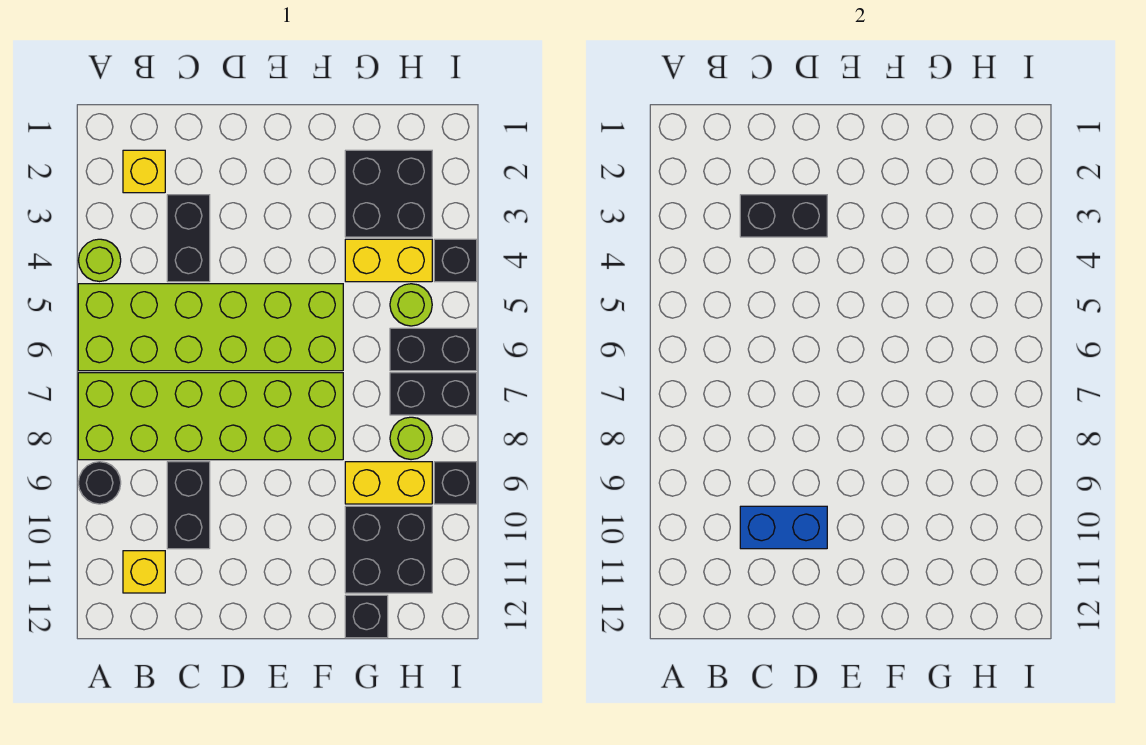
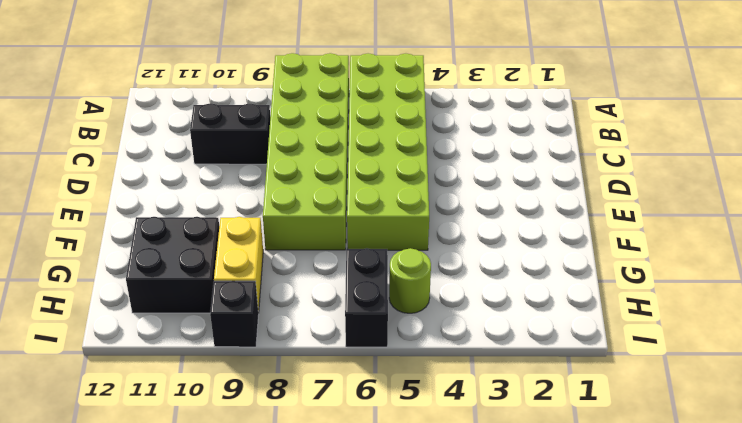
none -> lime round brick A4 level 1
none -> black round brick A9 level 1
none -> yellow brick B2 level 1

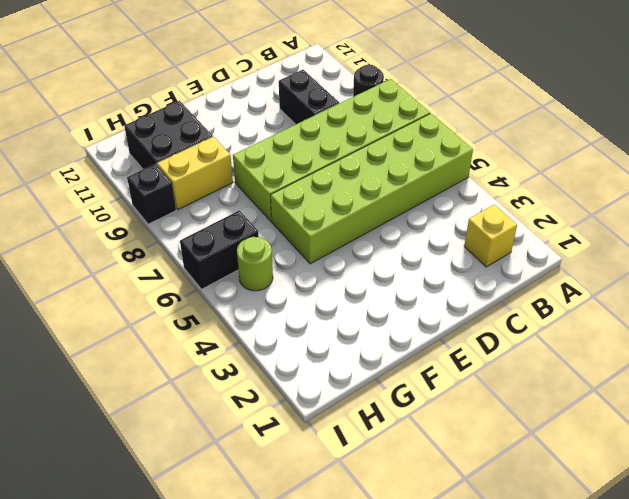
none -> lime round brick A4 level 1
none -> yellow brick B11 level 1
none -> black brick C3:C4 level 1

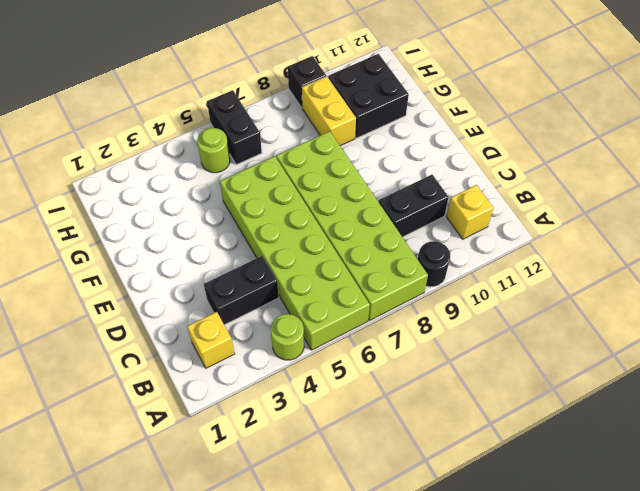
none -> black brick G2:H3 level 1
none -> yellow brick G4:H4 level 1
none -> black brick G12 level 1

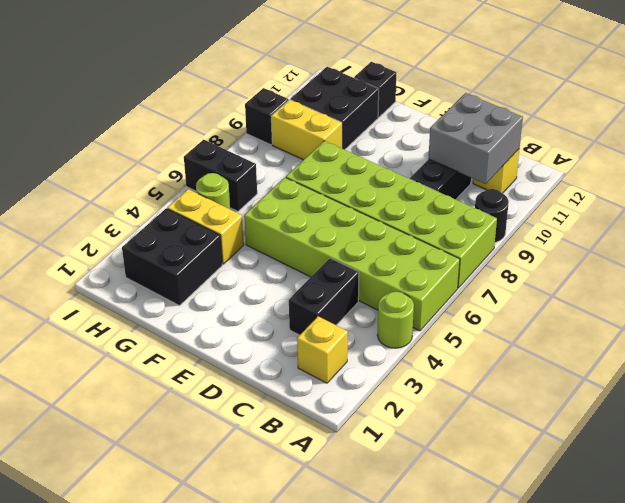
grey brick B10:C11 level 2 -> blue brick C10:D10 level 2
none -> black brick H7:I7 level 1
none -> lime round brick H8 level 1
none -> black brick I4 level 1

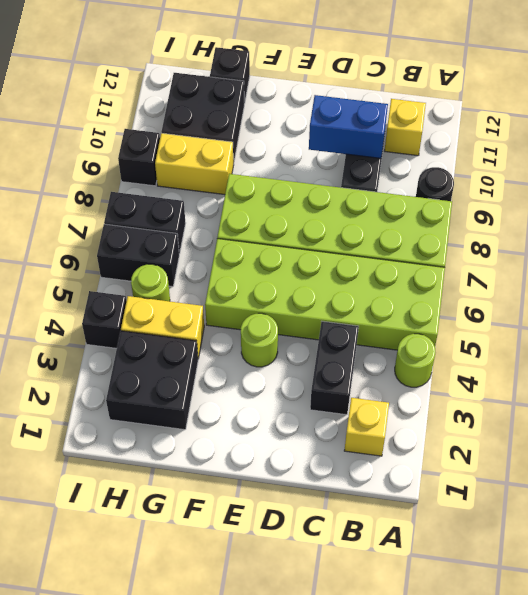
lime round brick E4 level 1 -> lime round brick H8 level 1
none -> black brick C3:D3 level 2

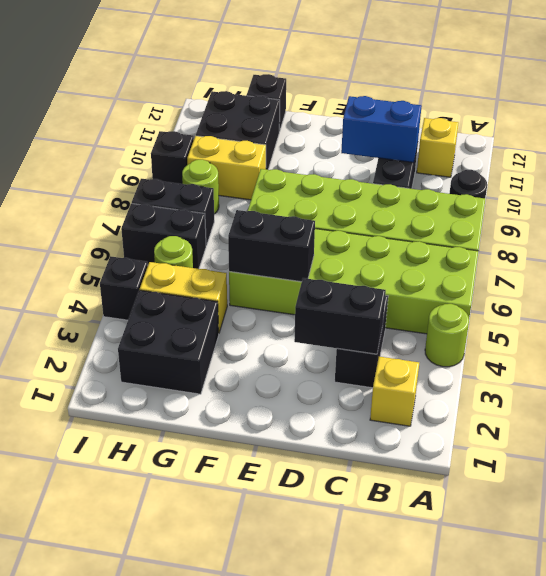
black brick E5:F5 level 2 -> none

